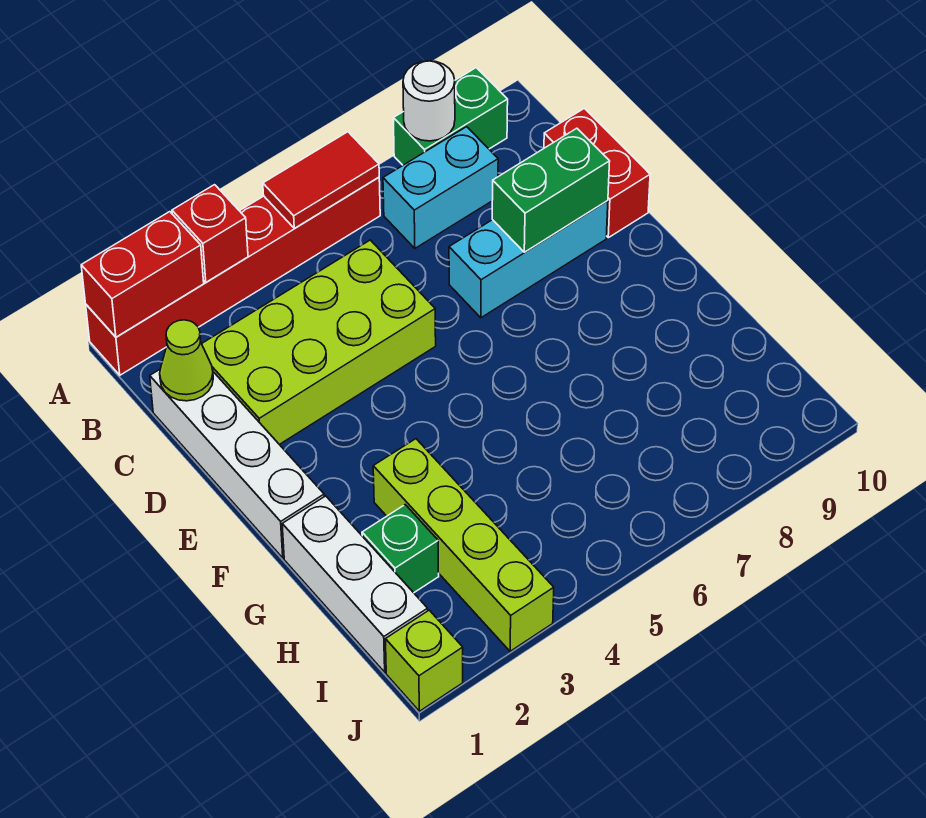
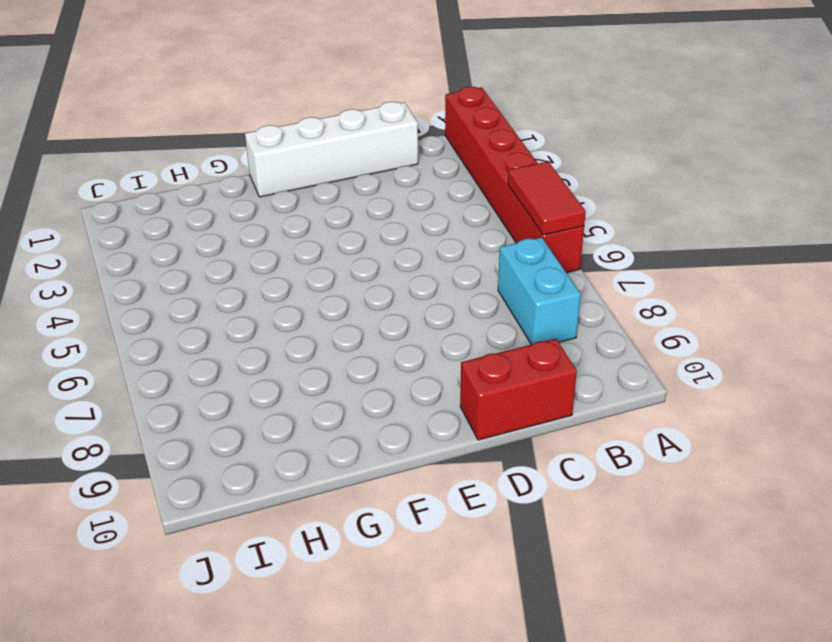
none -> green brick A8:A9 level 1
none -> lime brick C2:D5 level 1
none -> cyan brick D7:D9 level 1

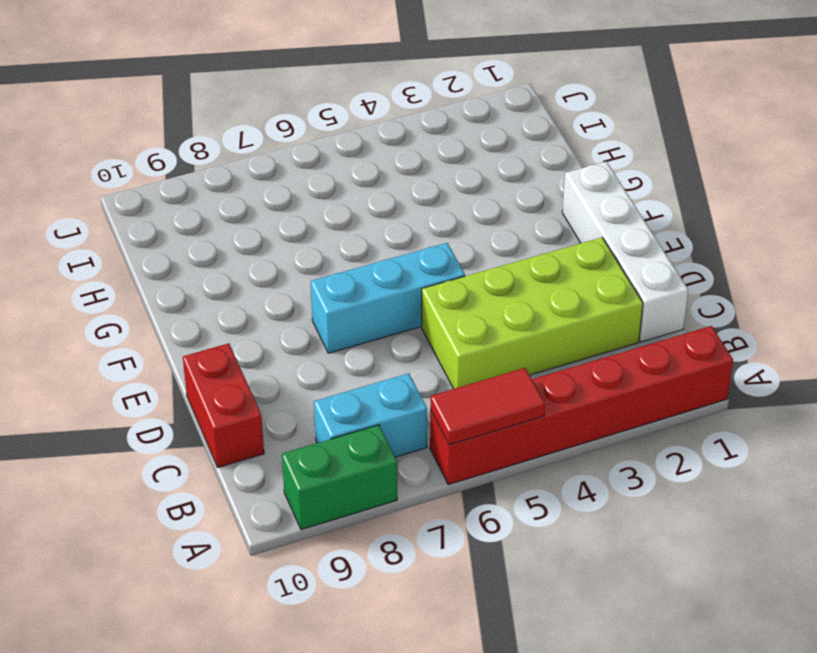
cyan brick E5:E7 level 1 -> cyan brick D7:D9 level 1
none -> white brick G1:I1 level 1
none -> lime brick G3:J3 level 1
none -> green brick H2 level 1

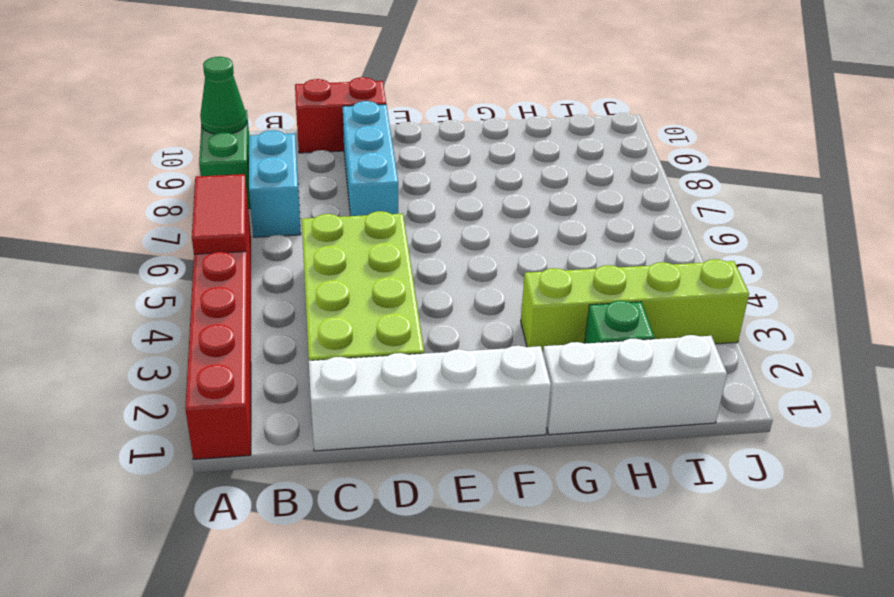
green cone A9 level 2 -> none
none -> lime brick J1 level 1
none -> red brick A1:A2 level 2
none -> red brick A3 level 2

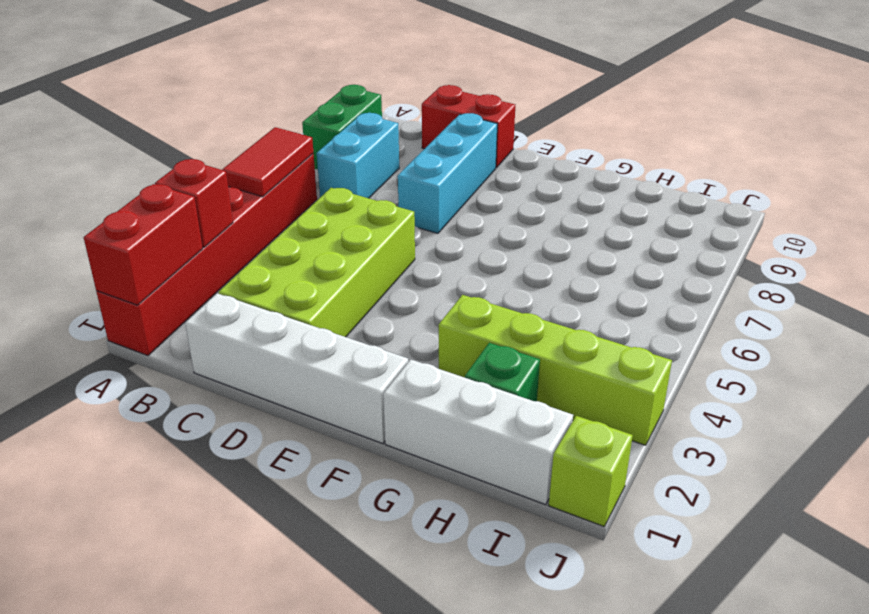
none -> white round brick A8 level 2
none -> lime cone C1 level 2
none -> green brick D8:D9 level 2

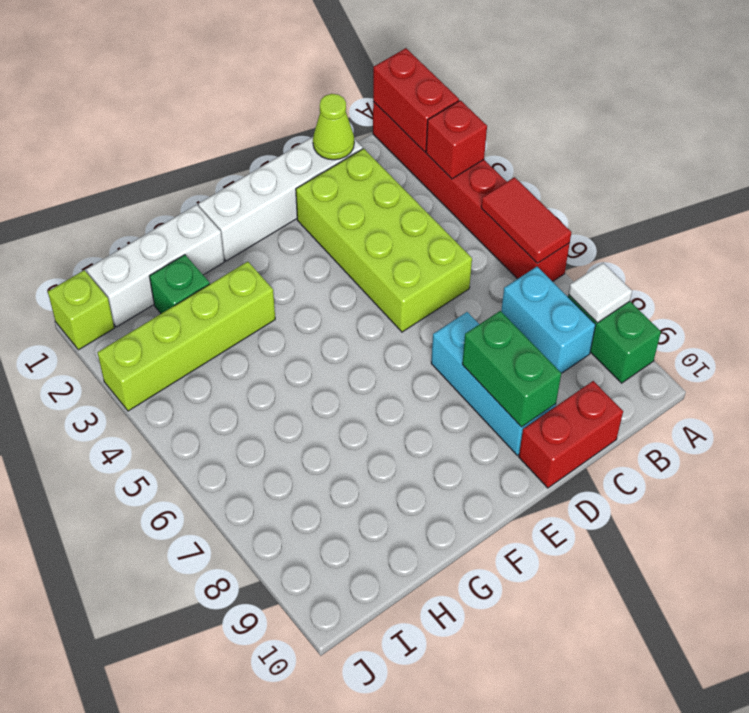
white tile A8 level 2 -> white round brick A8 level 2

